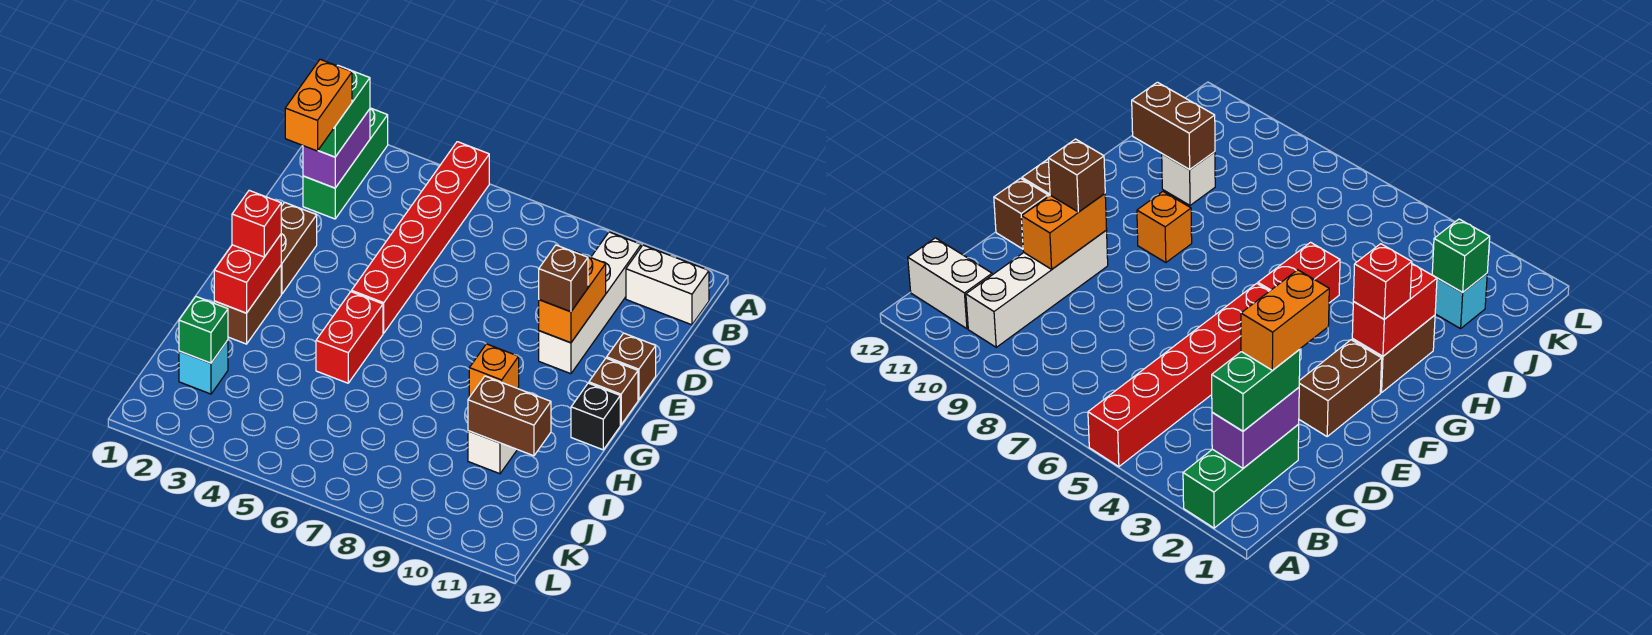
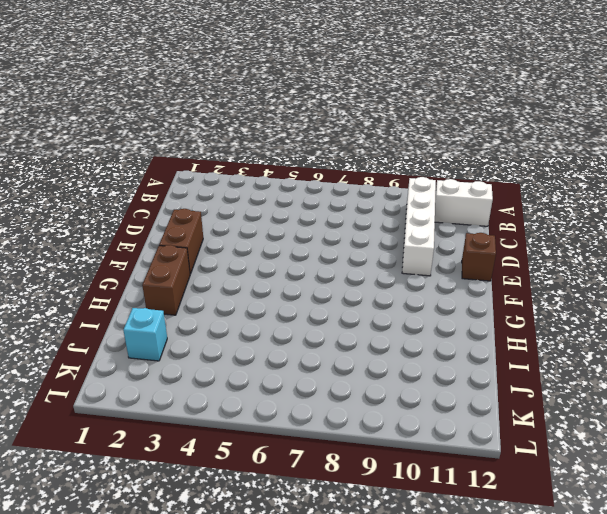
none -> green brick A2:C2 level 1
none -> red brick A5:F5 level 1
none -> brown brick F12 level 1

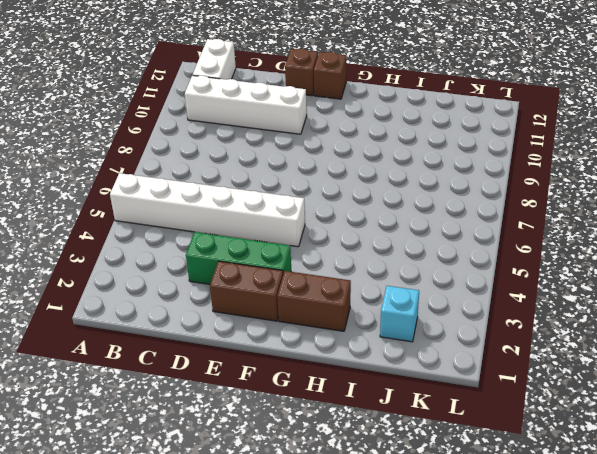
white brick A5:F5 level 1 -> red brick A5:F5 level 1
green brick D3:F3 level 1 -> green brick A2:C2 level 1
none -> red brick G5:H5 level 1
none -> orange brick G9 level 1
none -> black brick G12 level 1

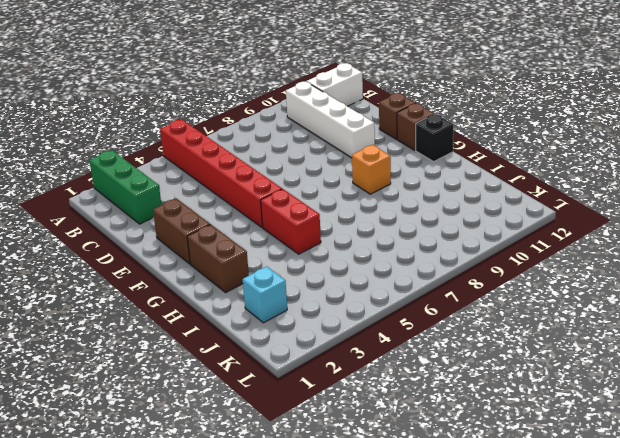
none -> white brick I10 level 1
none -> purple brick B2:C2 level 2
none -> orange brick D10:E10 level 2

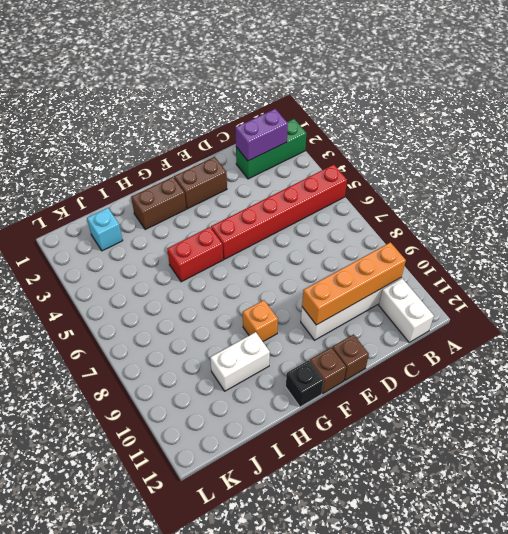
orange brick B10:E10 level 2 -> orange brick D10:E10 level 2
white brick H10:I10 level 1 -> white brick I10 level 1
none -> red brick G2:H2 level 2
none -> brown brick I10:I11 level 2
none -> green brick J2 level 2

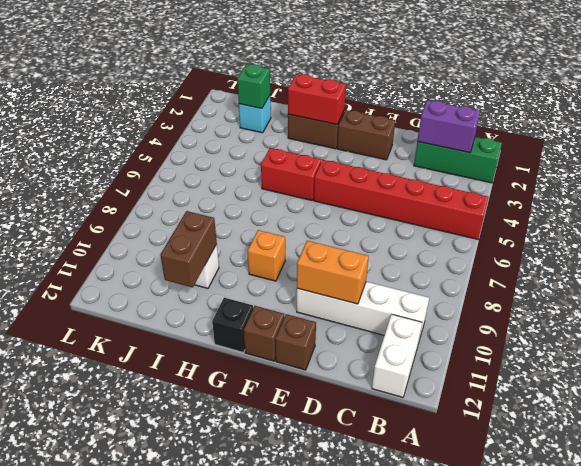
none -> green brick B2:C2 level 3
none -> brown brick E10 level 3
none -> red brick G2 level 3

